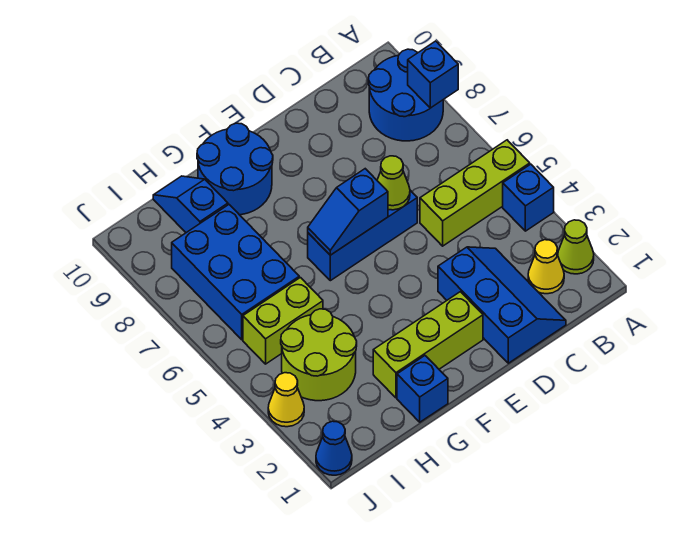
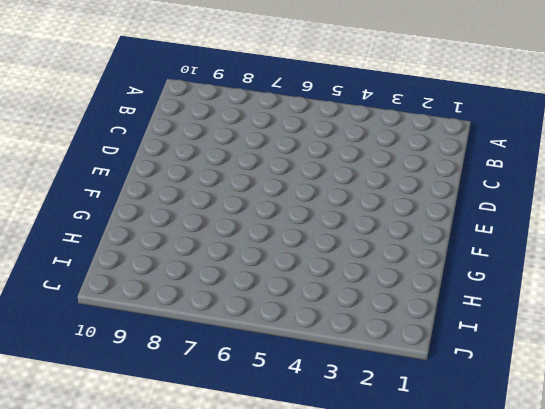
none -> lime cone A2 level 1
none -> blue brick A4 level 1
none -> lime brick A5:C5 level 1

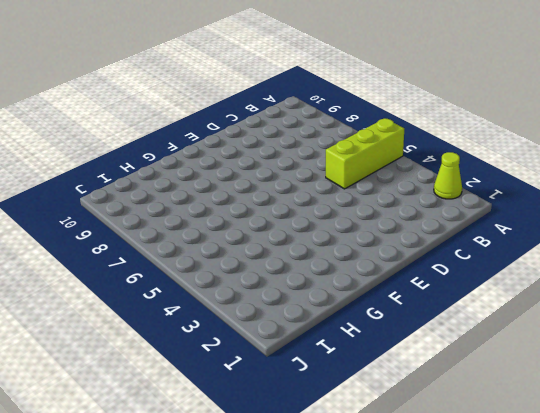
none -> blue brick A4 level 1
none -> blue round brick A8:B9 level 1
none -> yellow cone B2 level 1

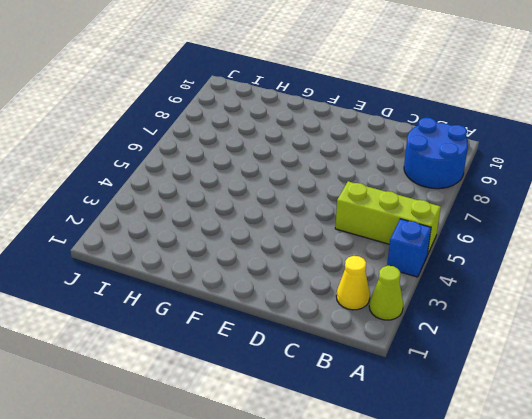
none -> blue slope C1:D3 level 1 top D
none -> blue brick D6:F6 level 1
none -> lime brick E2:G2 level 1

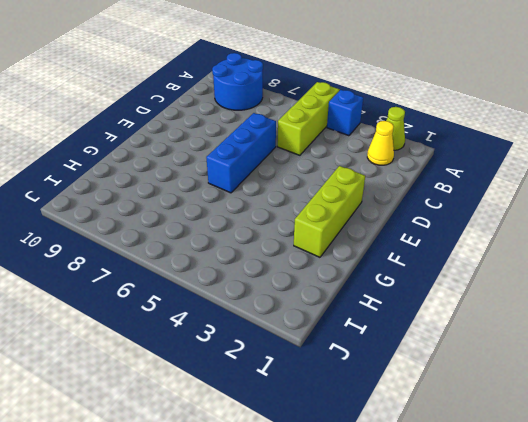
none -> blue slope C1:D3 level 1 top D
none -> blue round brick F9:G10 level 1
none -> blue brick G1 level 1

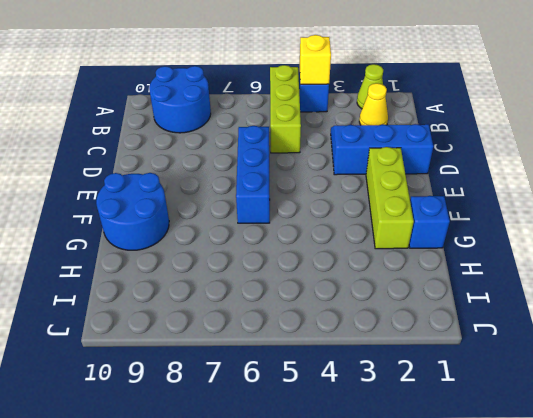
yellow brick A4 level 2 -> none
none -> lime round brick H3:I4 level 1
none -> lime brick H5:I5 level 1
none -> blue brick H6:I8 level 1

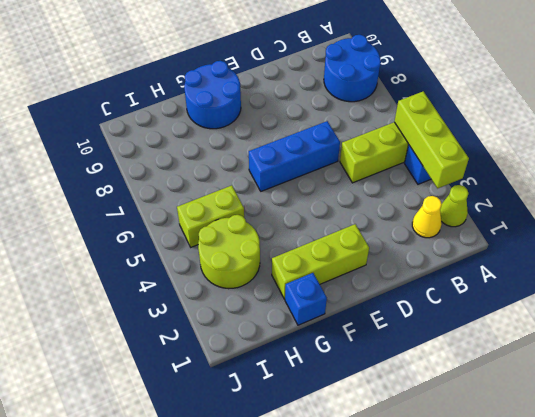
lime brick A3:A5 level 2 -> none
none -> blue slope C1:D3 level 1 top D
none -> blue brick H6:I8 level 1
none -> blue slope H9:H10 level 1 top 9

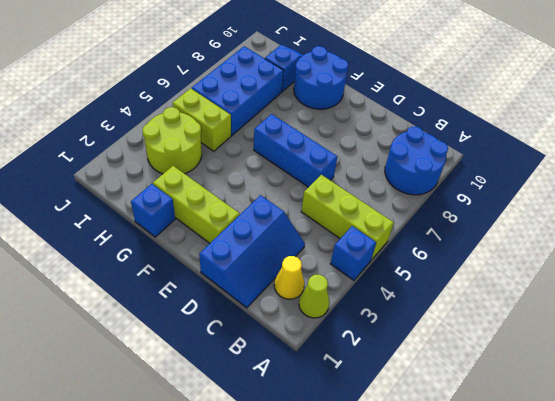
none -> blue cone J1 level 1
none -> yellow cone J3 level 1
none -> blue brick A8 level 2

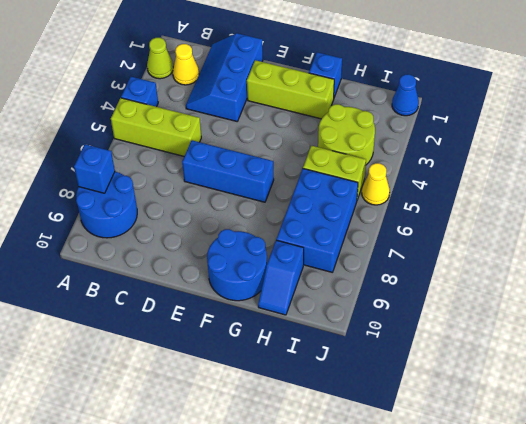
yellow cone J5 level 1 -> yellow cone J3 level 1
none -> lime cone D6 level 2
none -> blue slope E6:F6 level 2 top E

